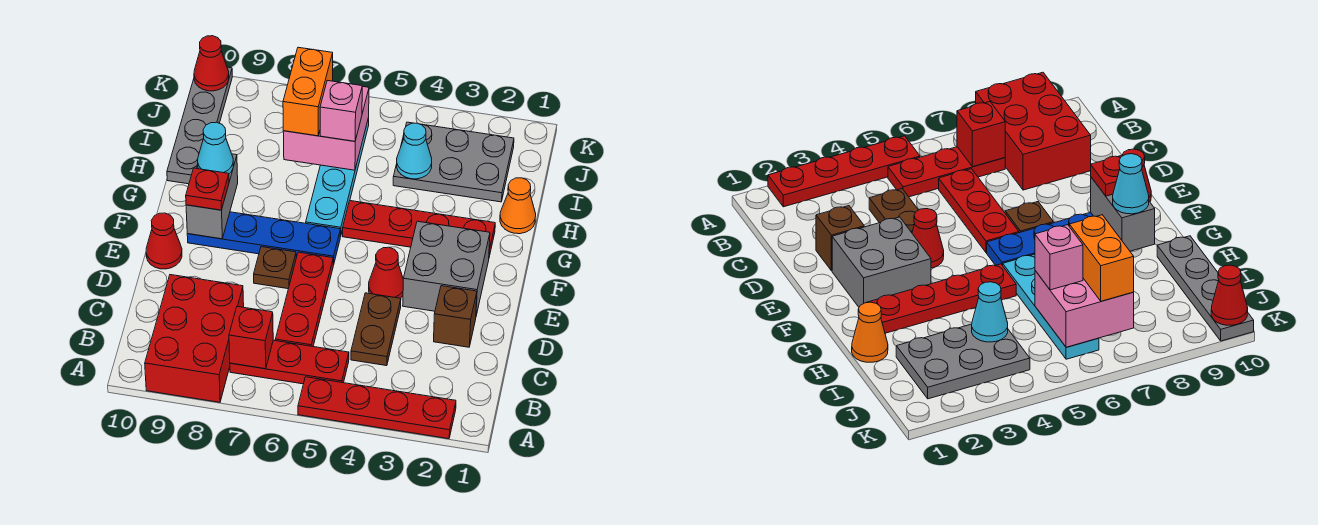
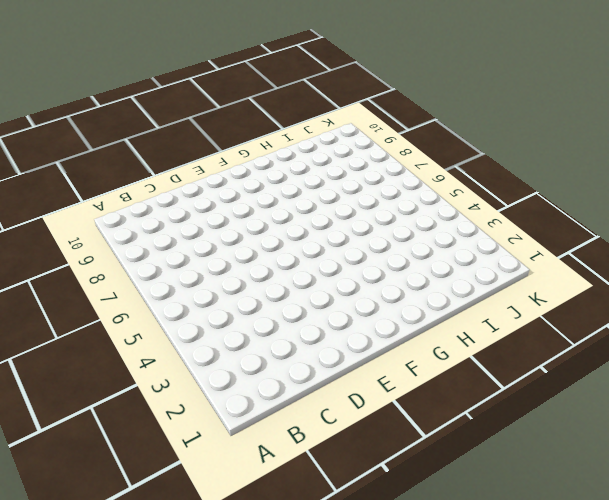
none -> red plate A2:A5 level 1
none -> red brick A8:C9 level 1
none -> red plate B5:B7 level 1

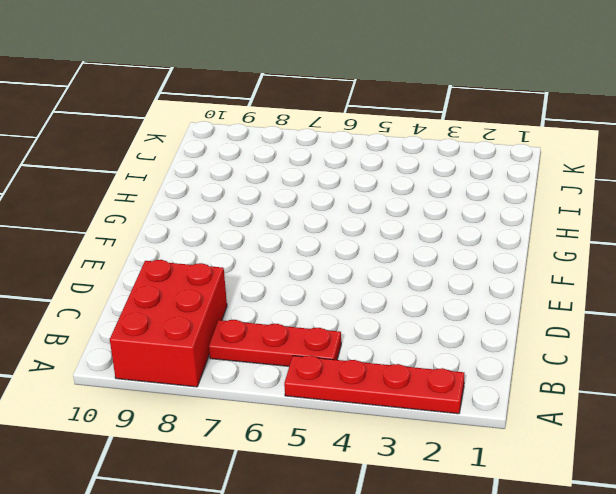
none -> brown plate C4:D4 level 1
none -> red plate C6:E6 level 1
none -> brown brick D2 level 1

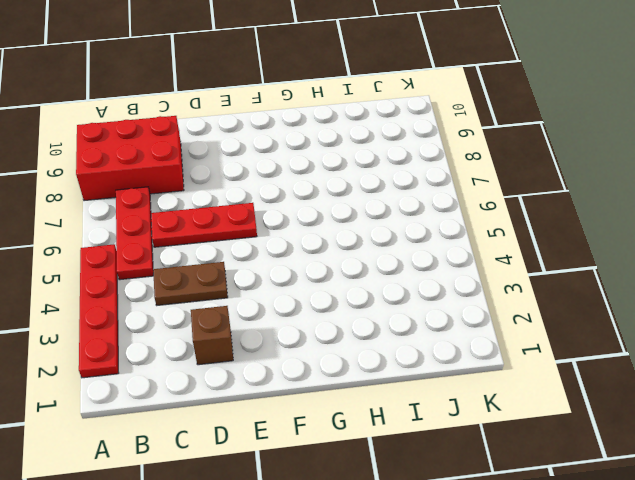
none -> grey brick E2:F3 level 1
none -> red cone E4 level 1
none -> brown plate E7 level 1

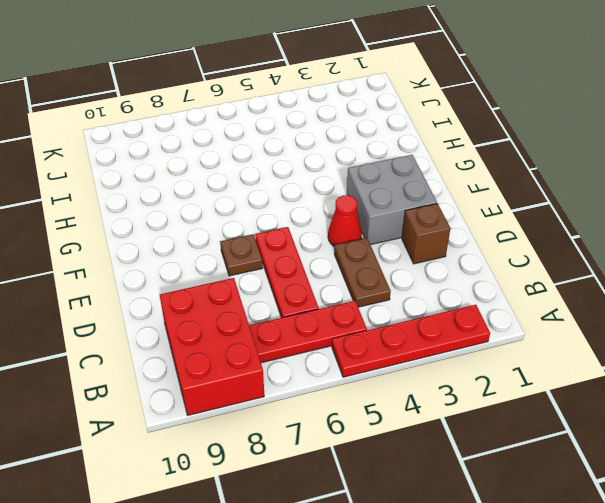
none -> red cone E10 level 1
none -> blue plate F6:F9 level 1
none -> red plate G2:G5 level 1

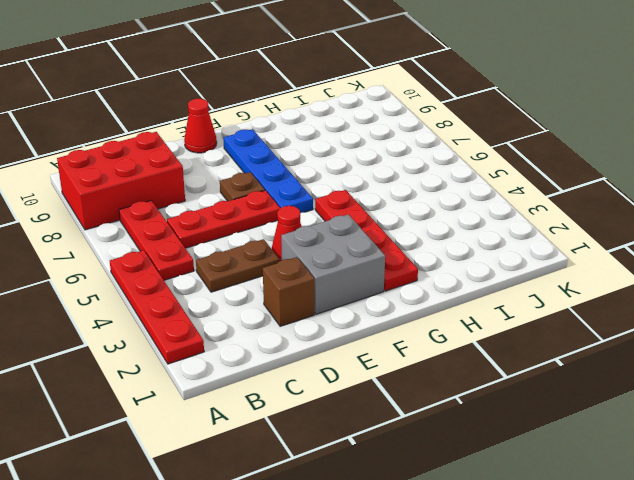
none -> cyan plate G6:J6 level 1
none -> orange cone H1 level 1
none -> grey plate H10:K10 level 1

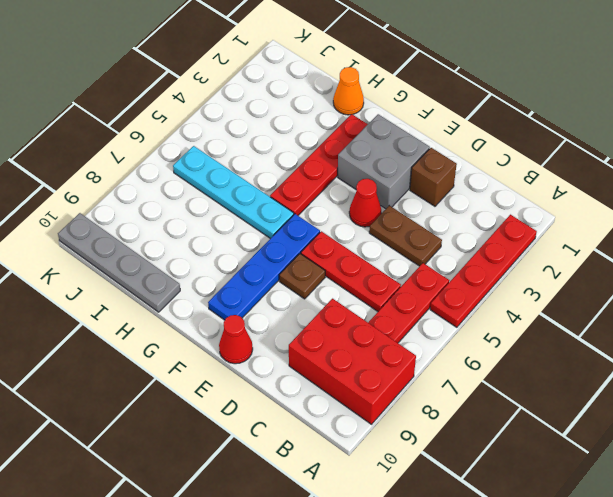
none -> grey plate I2:J4 level 1
none -> red brick B7 level 2
none -> grey brick F9:G9 level 2

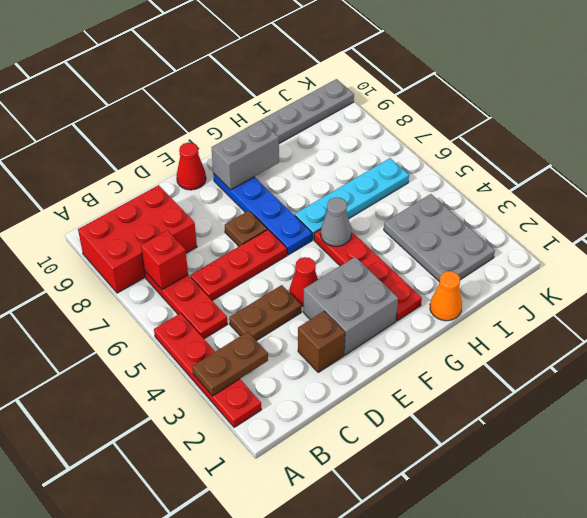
brown plate A3:B3 level 2 -> none
grey cone G5 level 2 -> none
none -> cyan cone I4 level 2
none -> pink brick I6:J7 level 2
none -> red cone K10 level 2

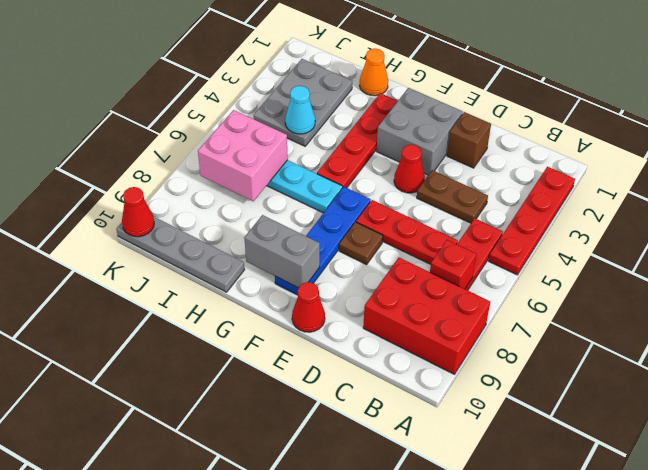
none -> red plate F9 level 3
none -> cyan cone G9 level 3
none -> pink brick I6 level 3

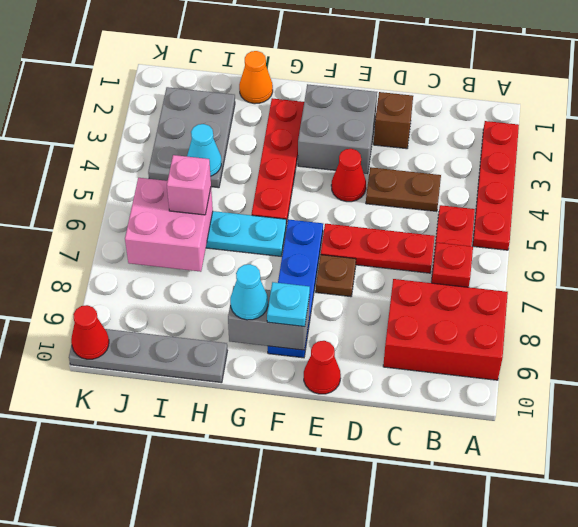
cyan plate F9 level 3 -> red plate F9 level 3
none -> orange brick I7:J7 level 3

